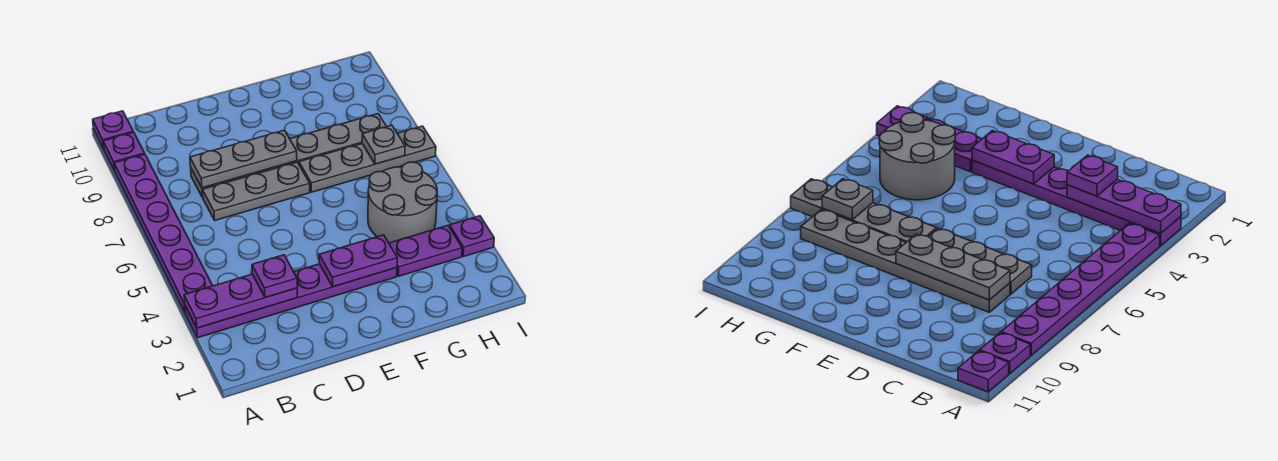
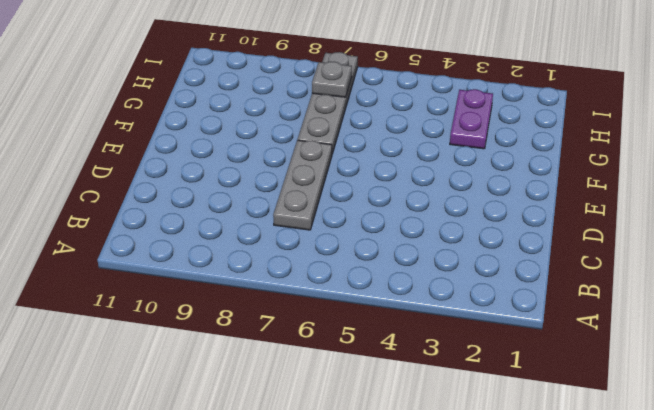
none -> purple plate A3:F3 level 1
none -> purple plate A4:A9 level 1
none -> purple plate A10 level 1

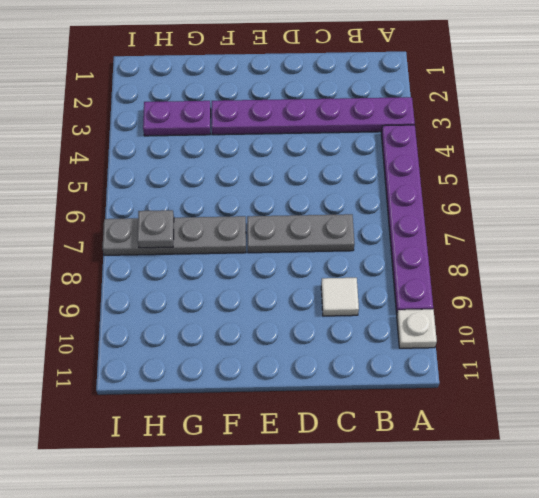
white plate A10 level 1 -> purple plate A10 level 1
white tile C9 level 1 -> none
none -> purple plate A11 level 1
none -> grey plate C8:H8 level 1
none -> grey round brick G4:H5 level 1

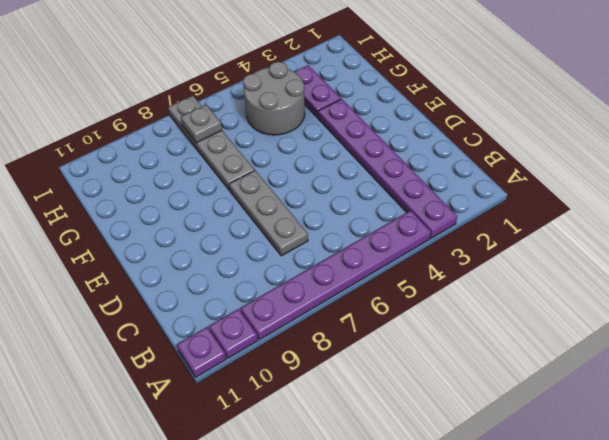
none -> grey plate C8:H8 level 1
none -> purple plate I3 level 1
none -> purple plate A3:C3 level 2

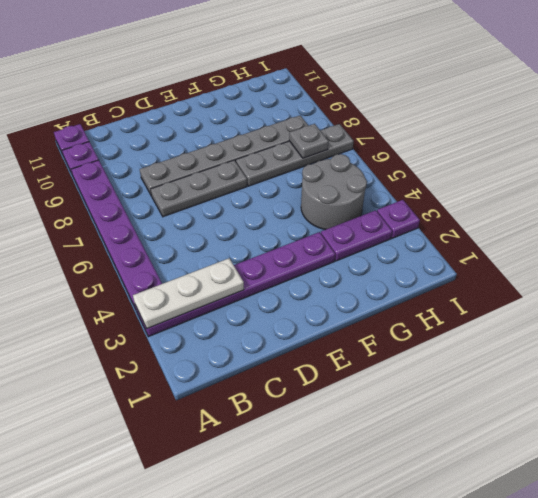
white plate A3:C3 level 2 -> purple plate A3:C3 level 2
none -> grey plate C8:E8 level 2
none -> purple plate E3:F3 level 2
none -> purple plate C3 level 3

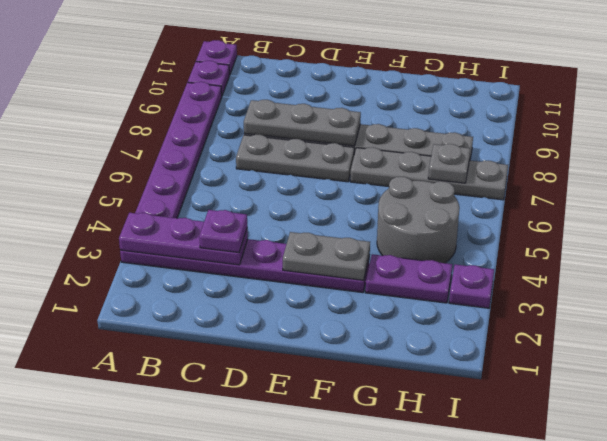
grey plate E3:F3 level 2 -> purple plate E3:F3 level 2

